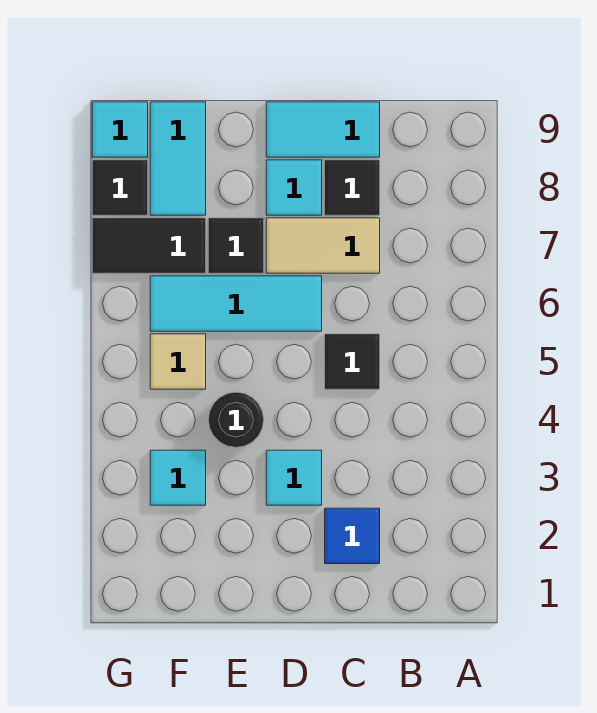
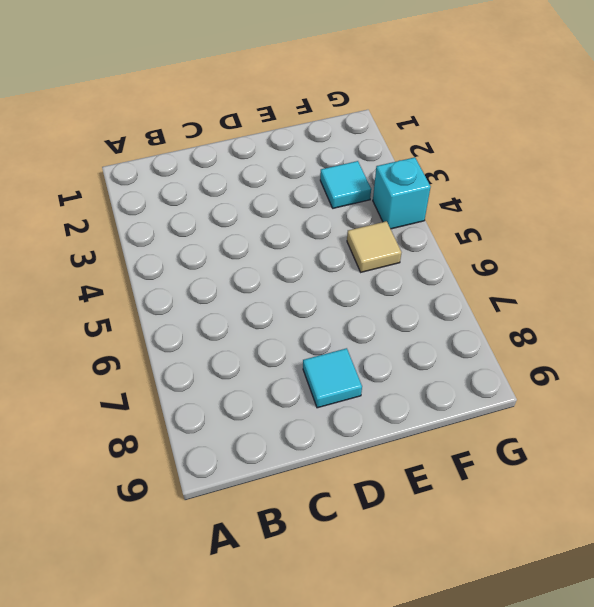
cyan brick G4 level 1 -> none
none -> blue tile C2 level 1
none -> black tile C5 level 1
none -> tan tile C7:D7 level 1

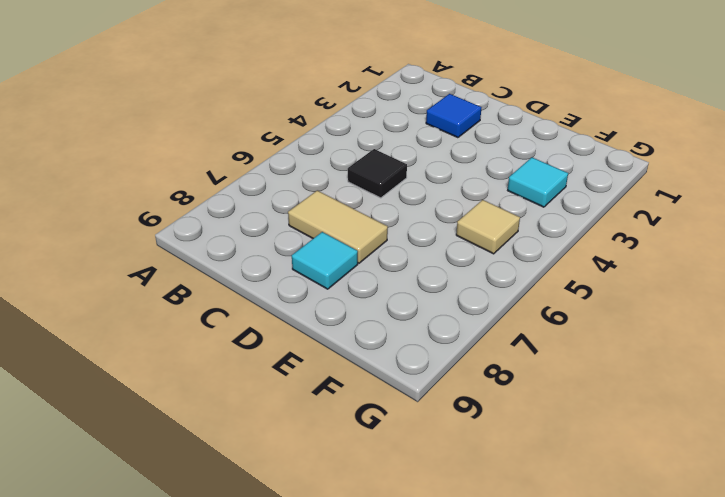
none -> black tile C8 level 1
none -> cyan tile C9:D9 level 1
none -> cyan tile D3 level 1

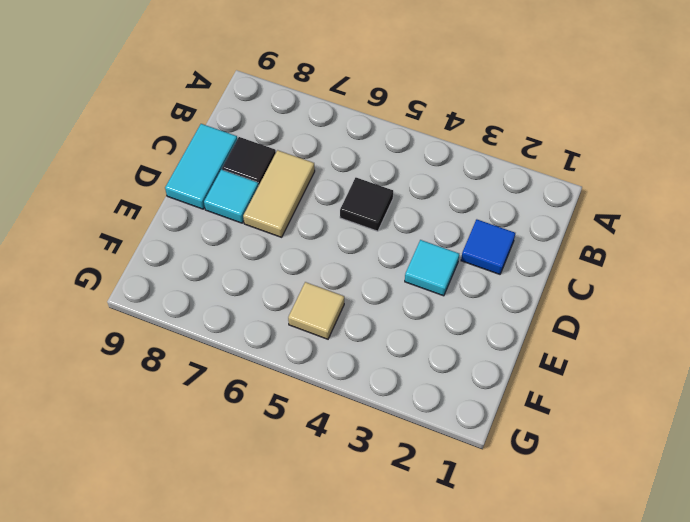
none -> cyan tile D6:F6 level 1
none -> black round brick E4 level 1
none -> black tile E7 level 1

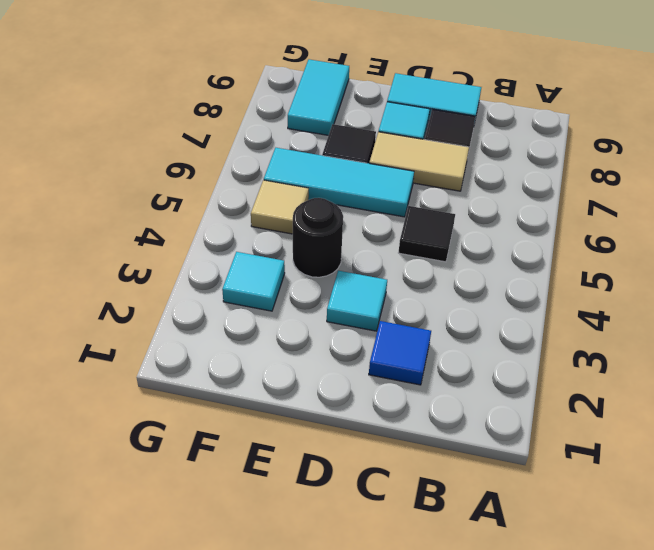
none -> black tile F7:G7 level 1
none -> black tile G8 level 1
none -> cyan tile G9 level 1

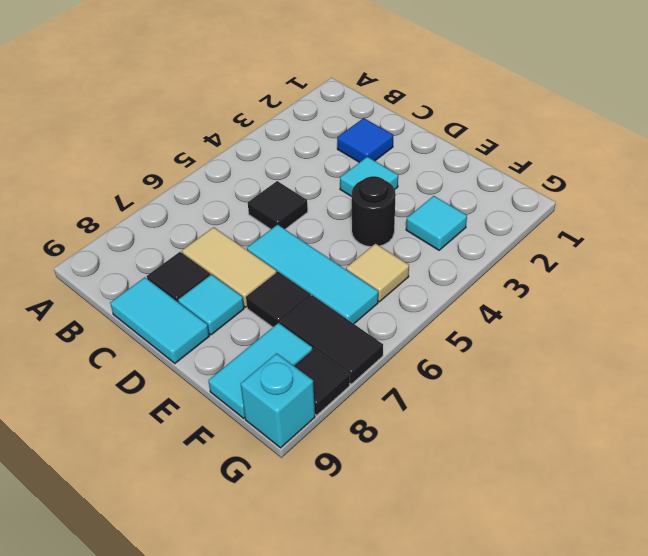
cyan brick G9 level 1 -> cyan tile G9 level 1

